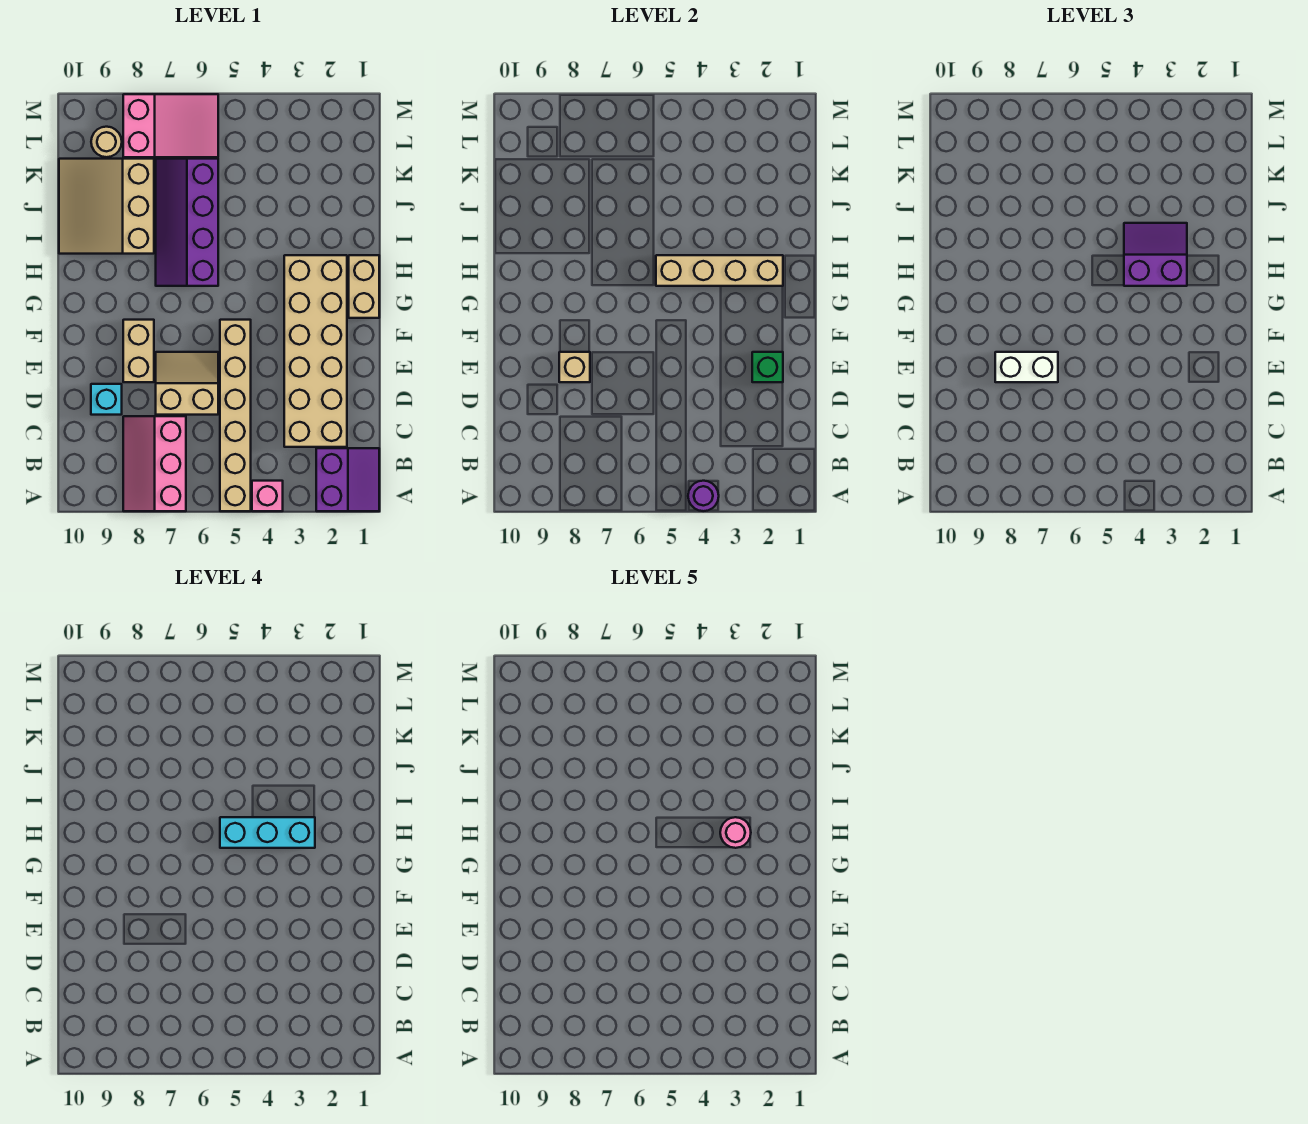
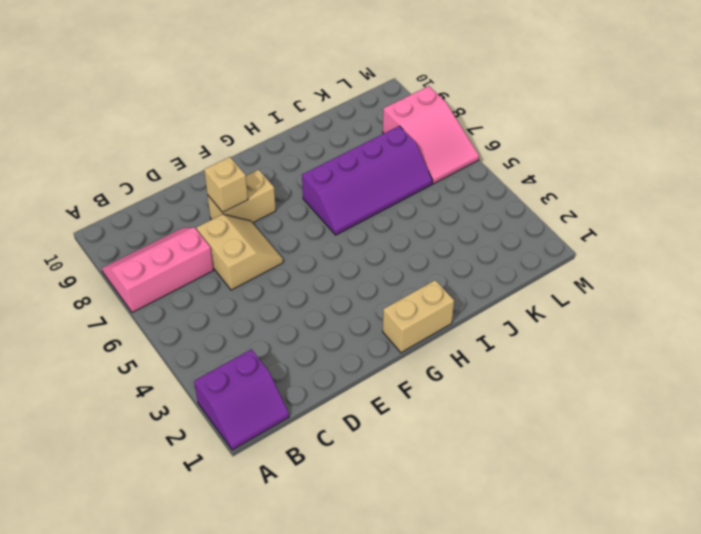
purple slope H6:K7 level 1 top 7 -> purple slope H6:K7 level 1 top 6
none -> pink brick A4 level 1
none -> tan brick A5:F5 level 1
none -> tan brick C2:H3 level 1

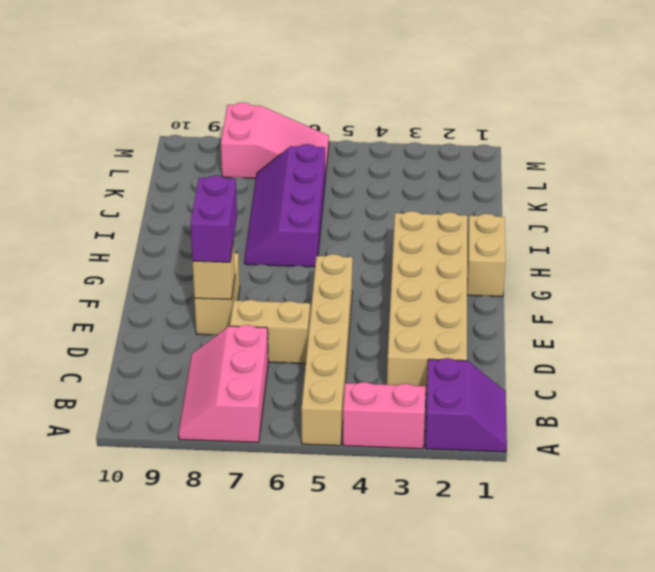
pink brick A3:A4 level 1 -> pink brick A4 level 1
purple brick E8:F8 level 3 -> white brick E7:E8 level 3
none -> cyan brick D9 level 1
none -> tan slope I8:K10 level 1 top 8
none -> tan round brick L9 level 1

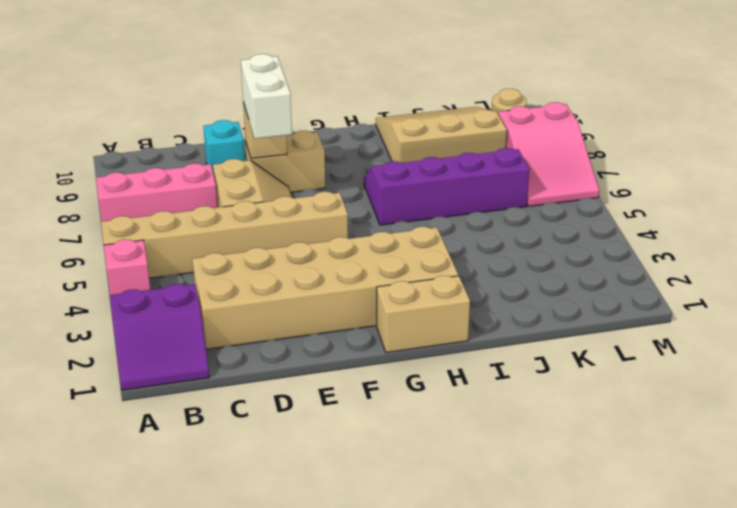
none -> purple round brick A4 level 2
none -> green brick E2 level 2
none -> tan brick H2:H5 level 2

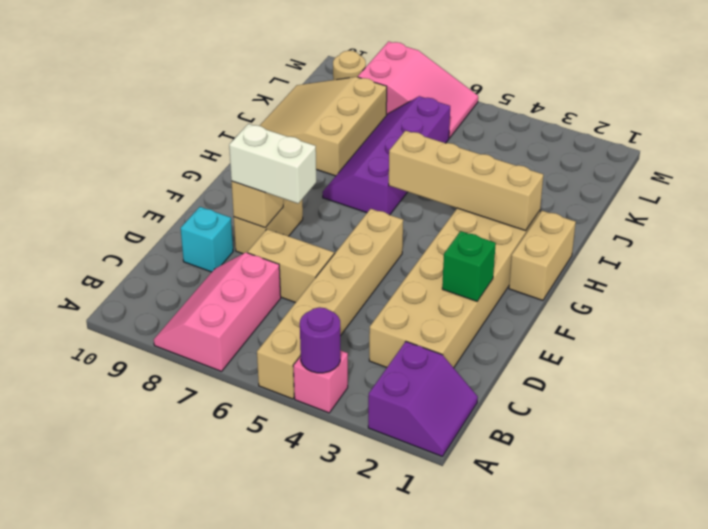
none -> purple slope H3:I4 level 3 top H
none -> cyan brick H3:H5 level 4
none -> pink round brick H3 level 5

